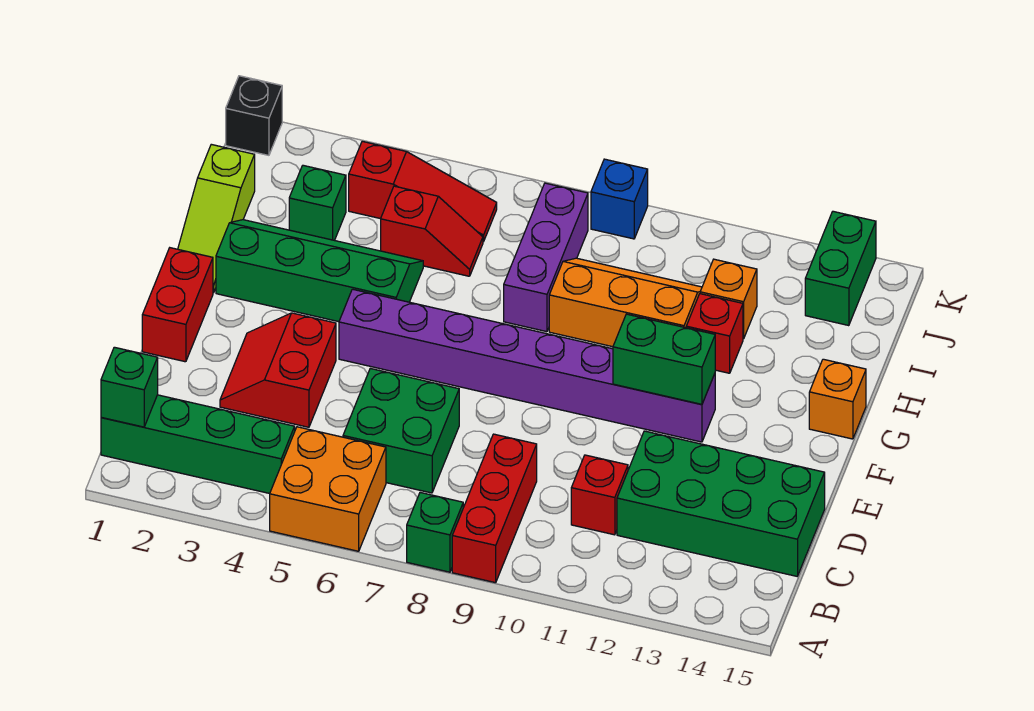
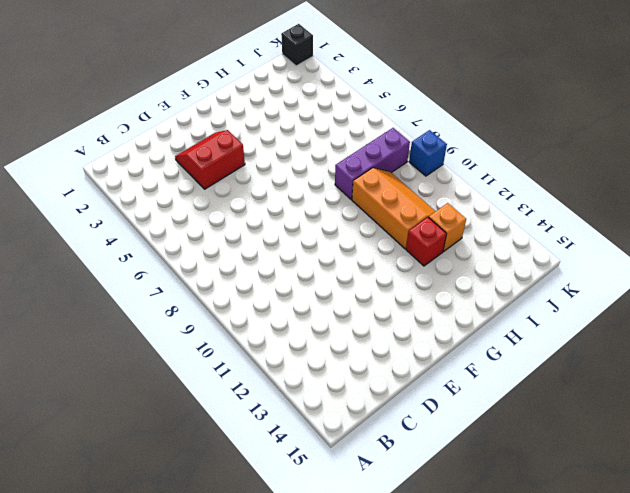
none -> orange brick A5:B6 level 1
none -> green brick A8 level 1
none -> red brick A9:C9 level 1

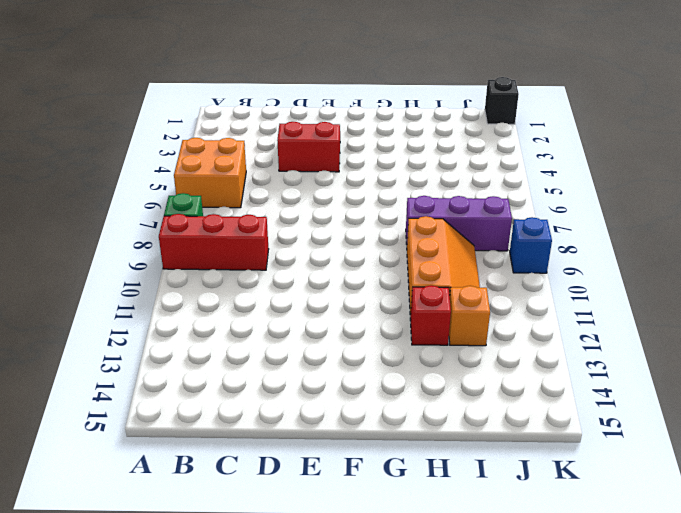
none -> green brick B1:B4 level 1
none -> green brick C6:D7 level 1
none -> red brick C11 level 1

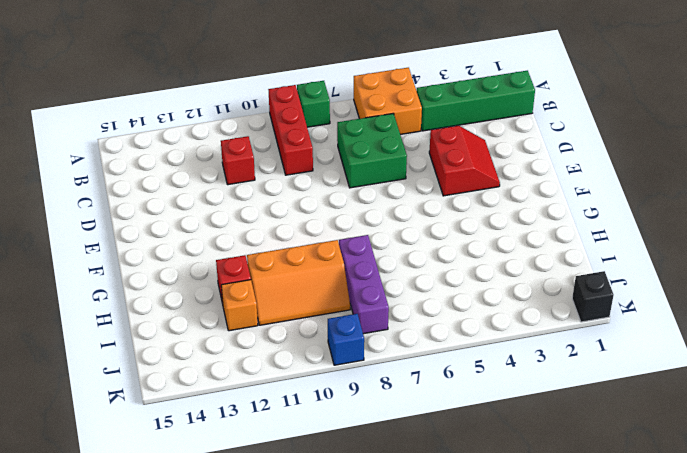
none -> green brick C12:D15 level 1
none -> red brick E1:F1 level 1
none -> purple brick F5:F12 level 1

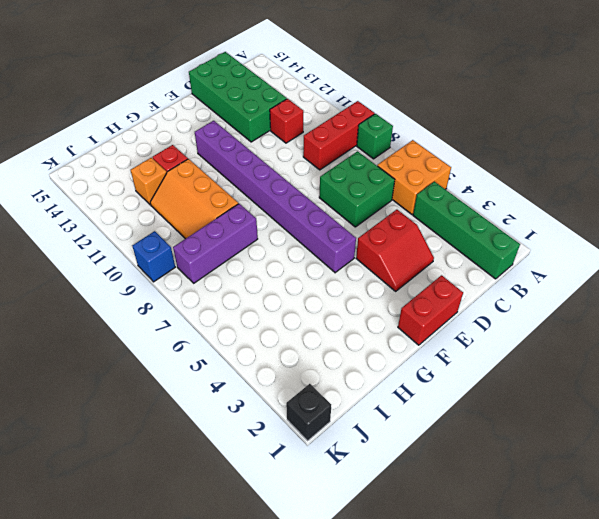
none -> lime slope G1:I1 level 1 top I
none -> green slope G2:H5 level 1 top G
none -> orange brick G15 level 1

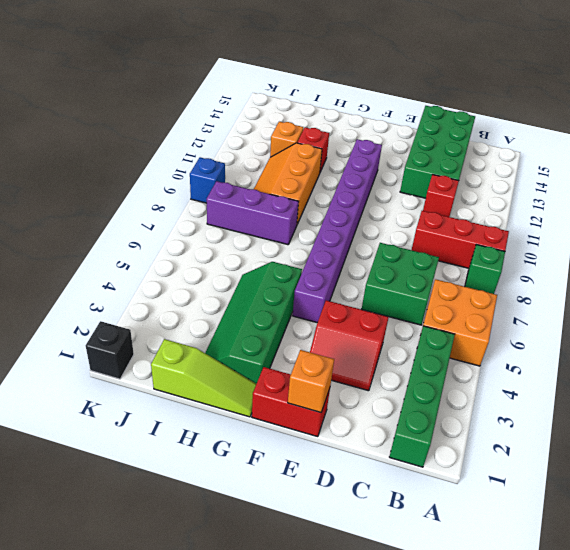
orange brick E1 level 2 -> orange brick G15 level 1
none -> green brick I3 level 1
none -> red slope I5:I6 level 1 top 5
none -> red slope J4:J6 level 1 top 4

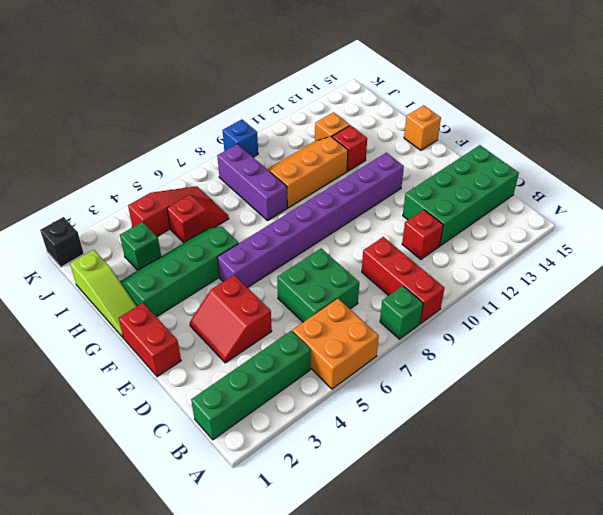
none -> green brick J14:K14 level 1
none -> green brick B1 level 2
none -> green brick F11:F12 level 2

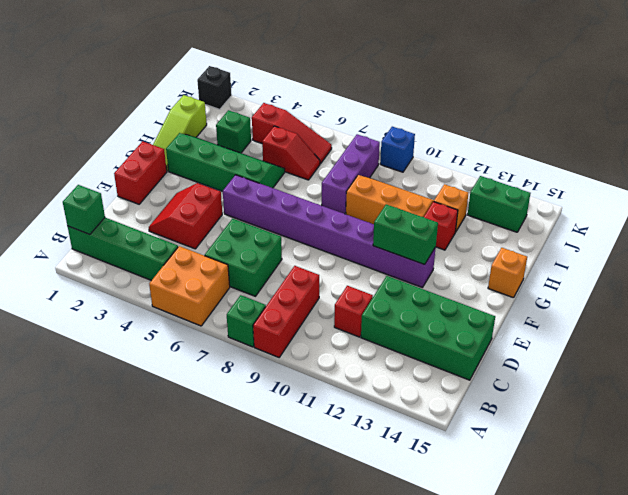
green brick J13:J14 level 1 -> green brick J14:K14 level 1

